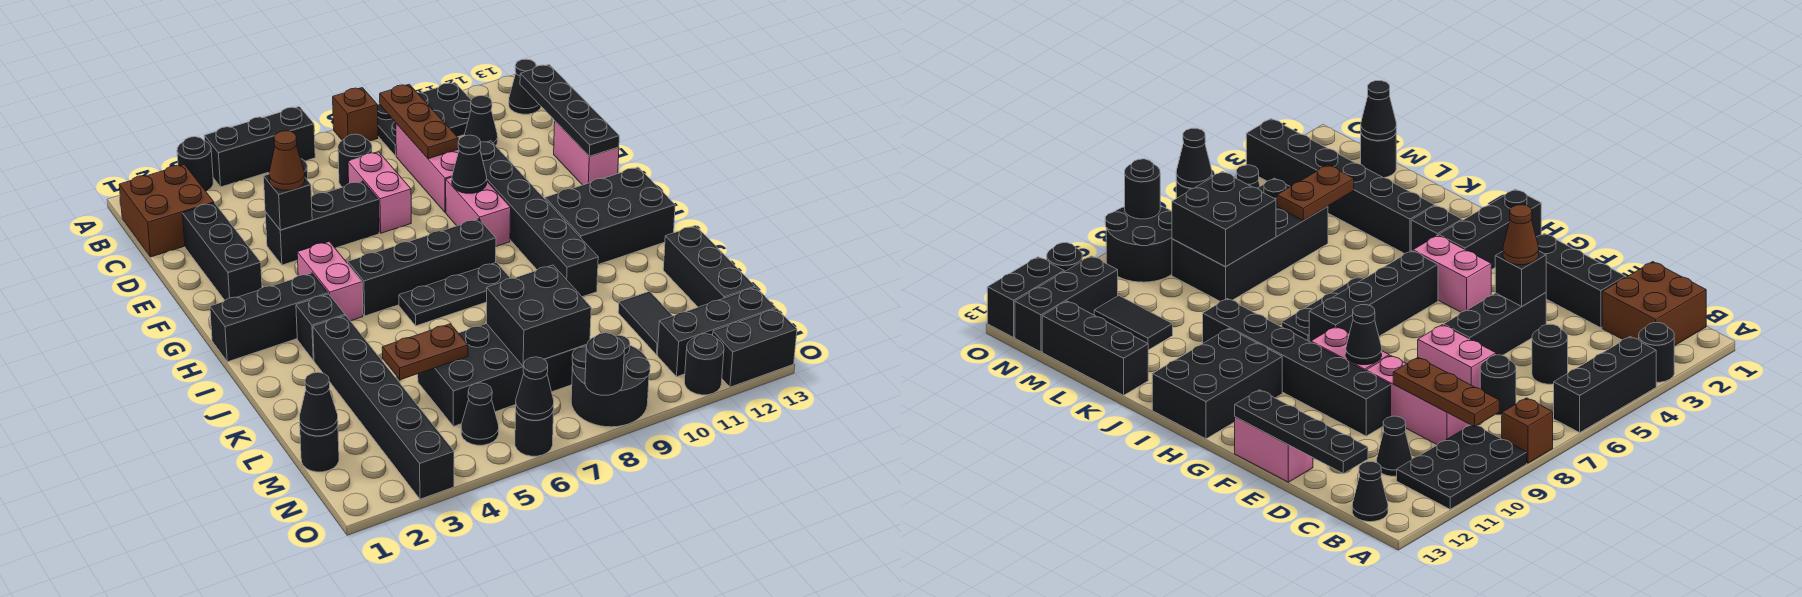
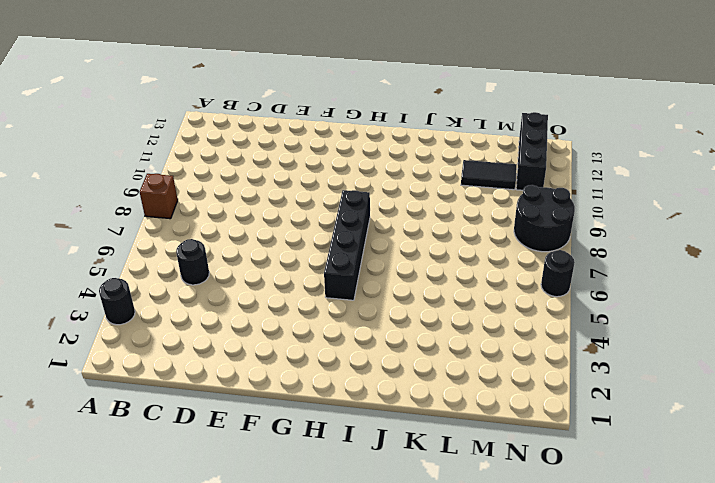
none -> black brick A4:A6 level 1
none -> black plate A9:B11 level 1
none -> brown brick B1:C2 level 1
none -> black cone B13 level 1

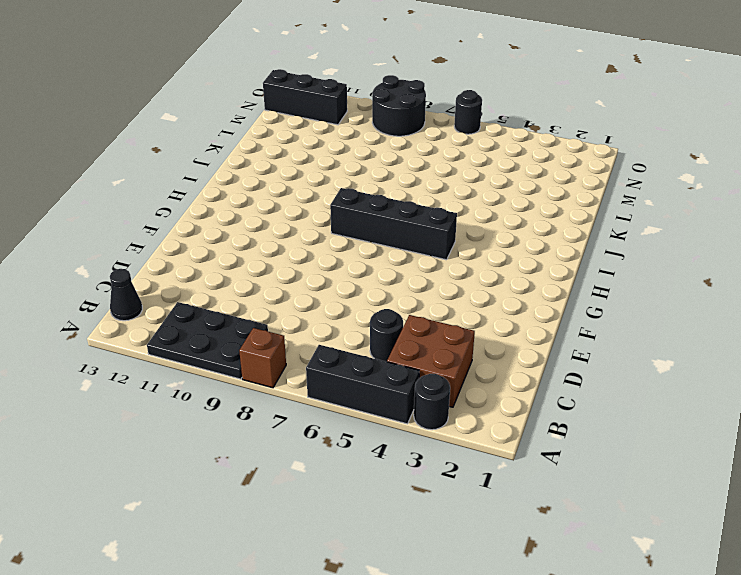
brown brick B3:C4 level 1 -> brown brick B1:C2 level 1
none -> black round brick C7 level 1
none -> pink brick C9:E9 level 1
none -> black cone C11 level 1
none -> black brick D2:F2 level 1

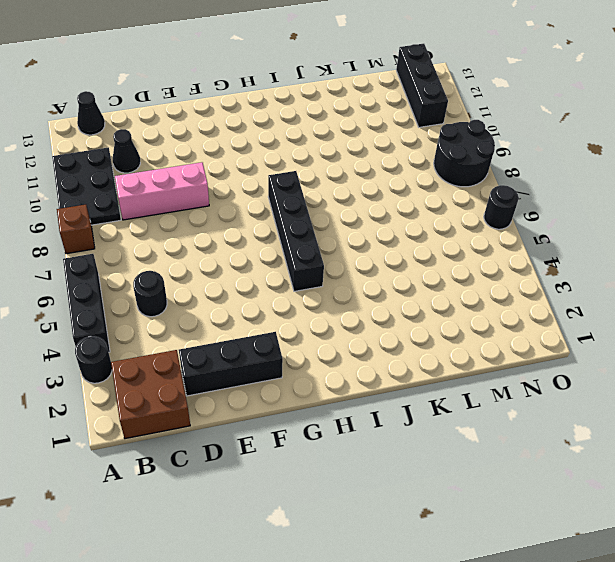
none -> black round brick C7 level 1
none -> pink brick D7:E7 level 1
none -> black brick E4:E6 level 1
none -> black brick E10:J10 level 1

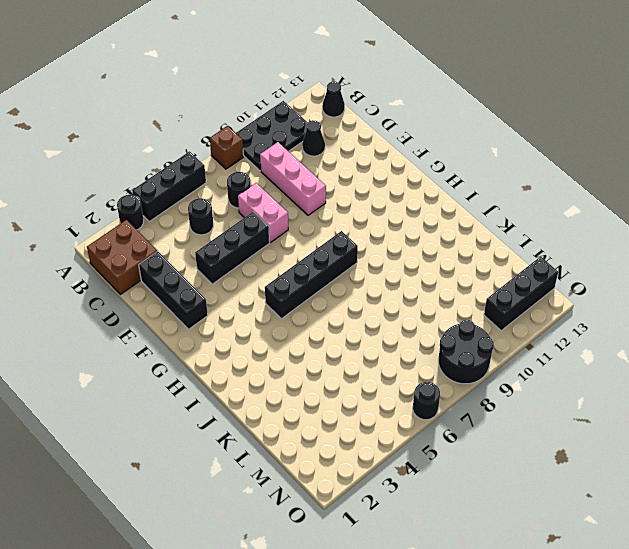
none -> black brick E10:J10 level 1
none -> pink brick E13:F13 level 1
none -> pink brick F9:G9 level 1
none -> pink brick G4:H4 level 1

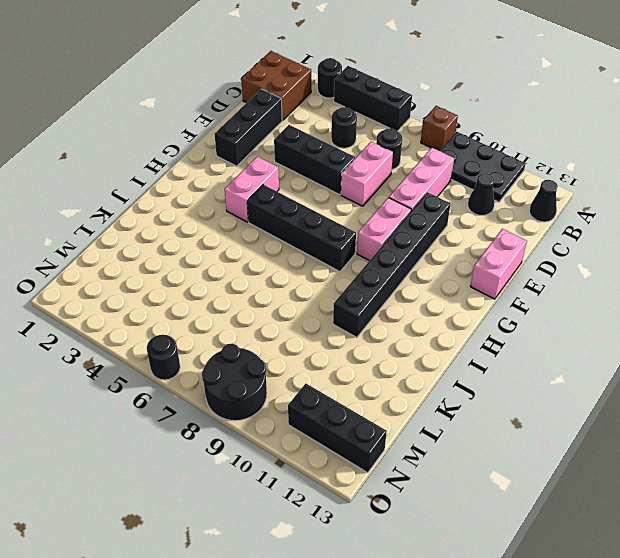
none -> black brick H1:H3 level 1
none -> black brick H11:I13 level 1
none -> black brick I3 level 1
none -> black plate I6:I8 level 1

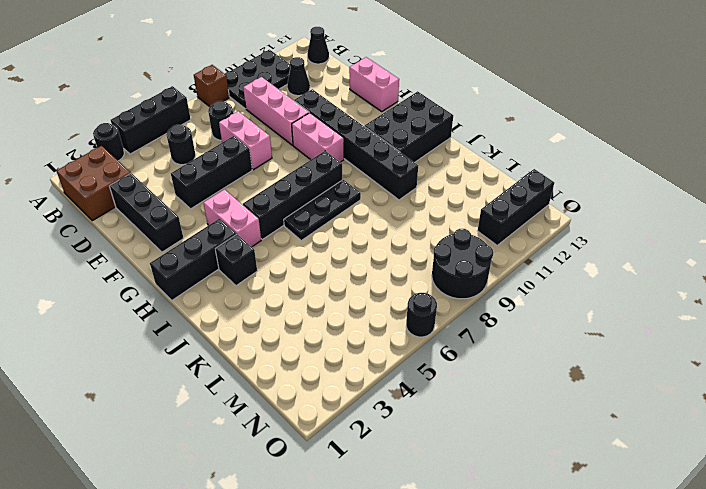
none -> black brick J3:O3 level 1
none -> black brick K13:M13 level 1
none -> black brick L5:M8 level 1
none -> black tile L11:M11 level 1

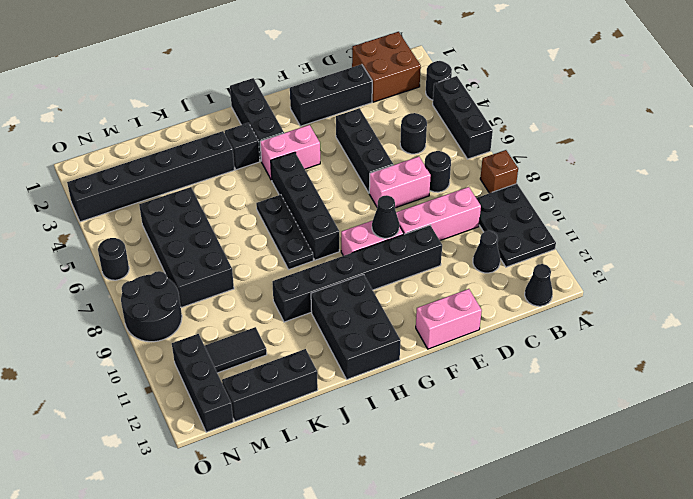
none -> black round brick M1 level 1
none -> black cone N5 level 1
none -> black round brick O11 level 1
none -> black brick O12:O13 level 1

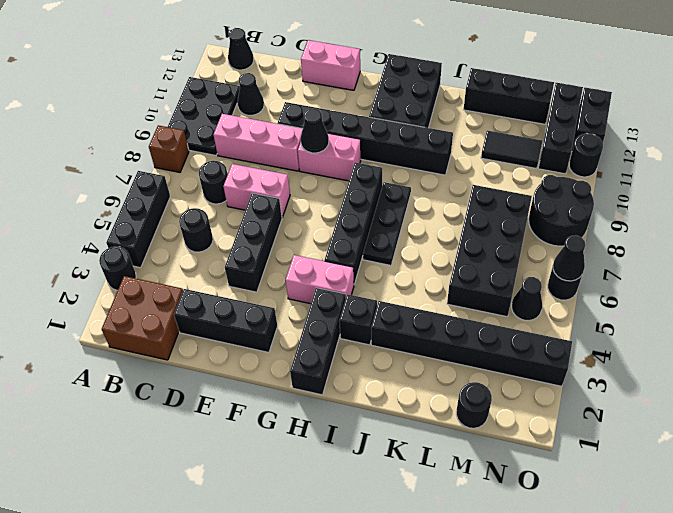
none -> brown plate B9:D9 level 2
none -> black plate C13:F13 level 2
none -> black brick E4 level 2
none -> brown plate L4:L5 level 2

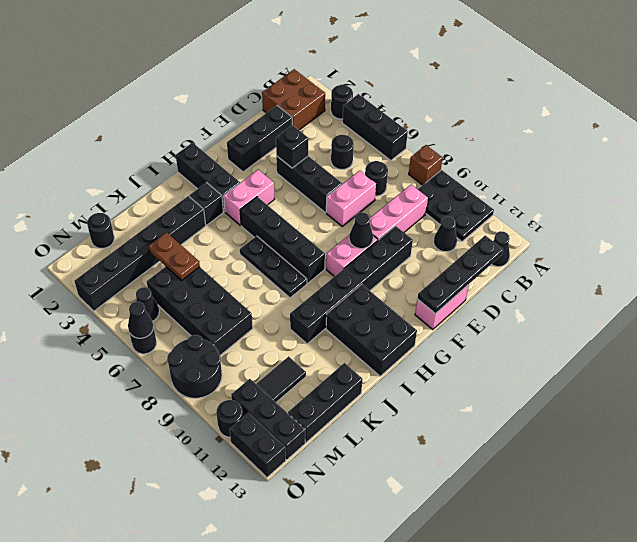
none -> brown plate B9:D9 level 2
none -> black brick L7:M8 level 2
none -> black cone M1 level 2
none -> black round brick O8 level 2

